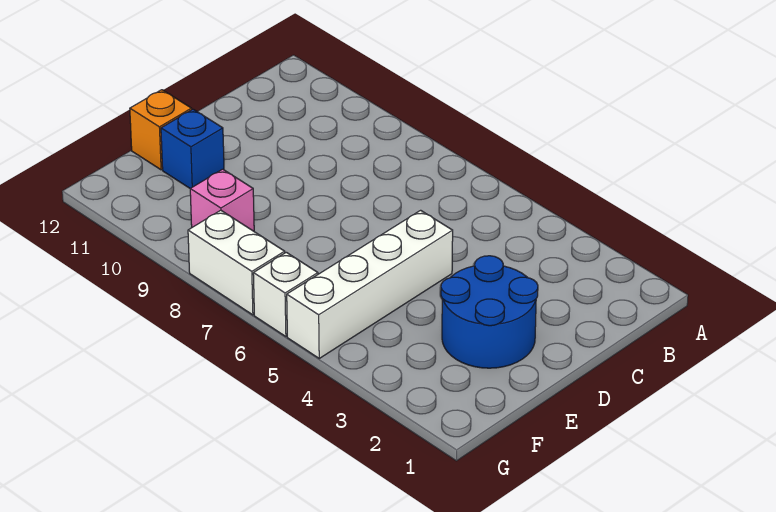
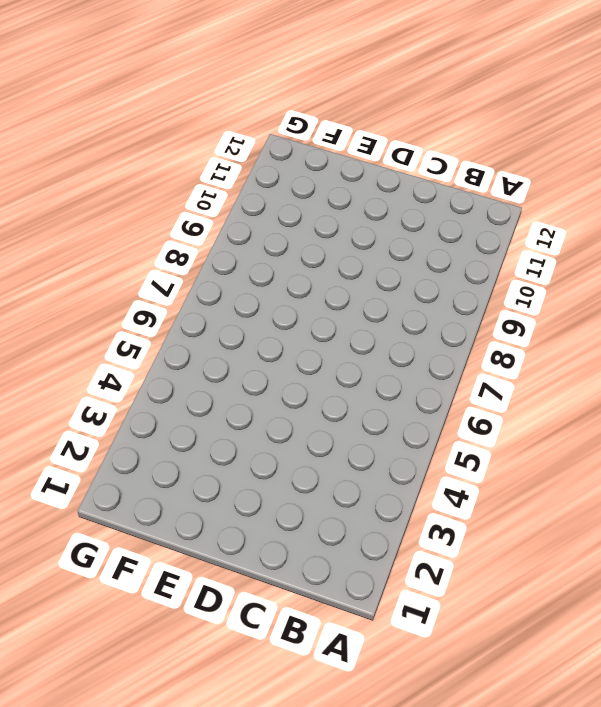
none -> blue round brick D2:E3 level 1
none -> white brick D5:G5 level 1

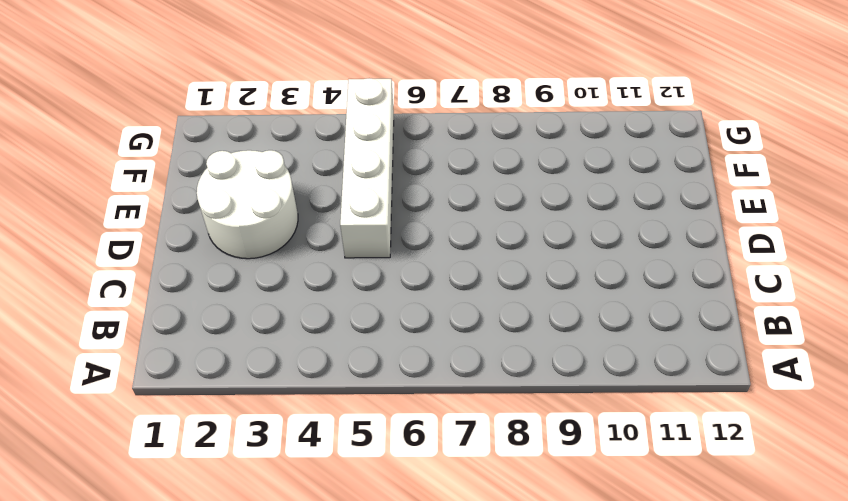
white round brick D2:E3 level 1 -> blue round brick D2:E3 level 1
none -> blue brick E11 level 1
none -> orange brick E12 level 1

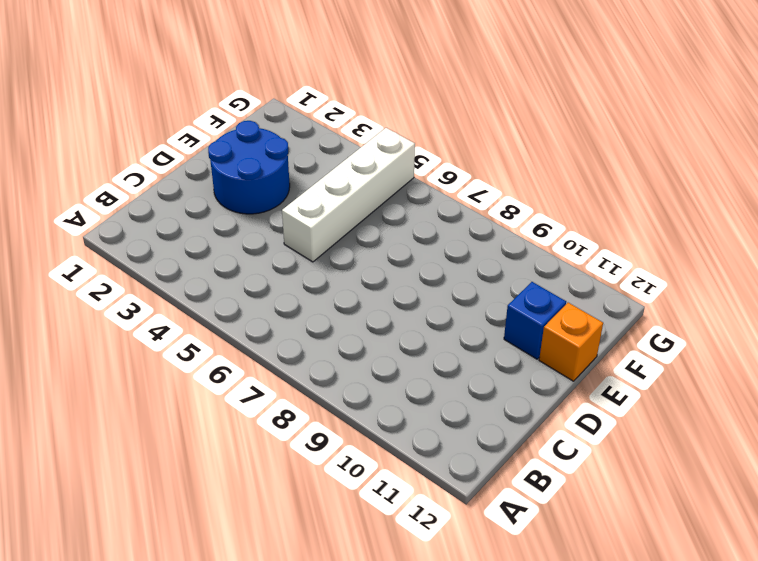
none -> pink brick F9 level 1
none -> white brick G6 level 1

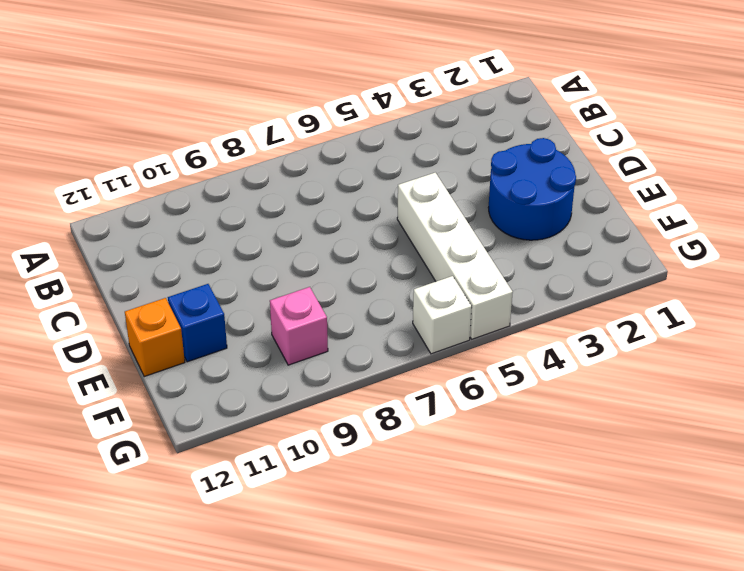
none -> white brick G7:G8 level 1

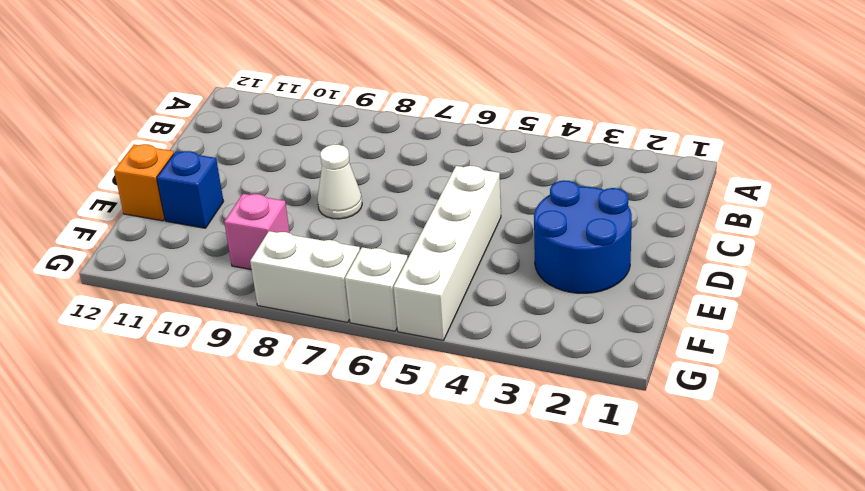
white cone D8 level 1 -> none

